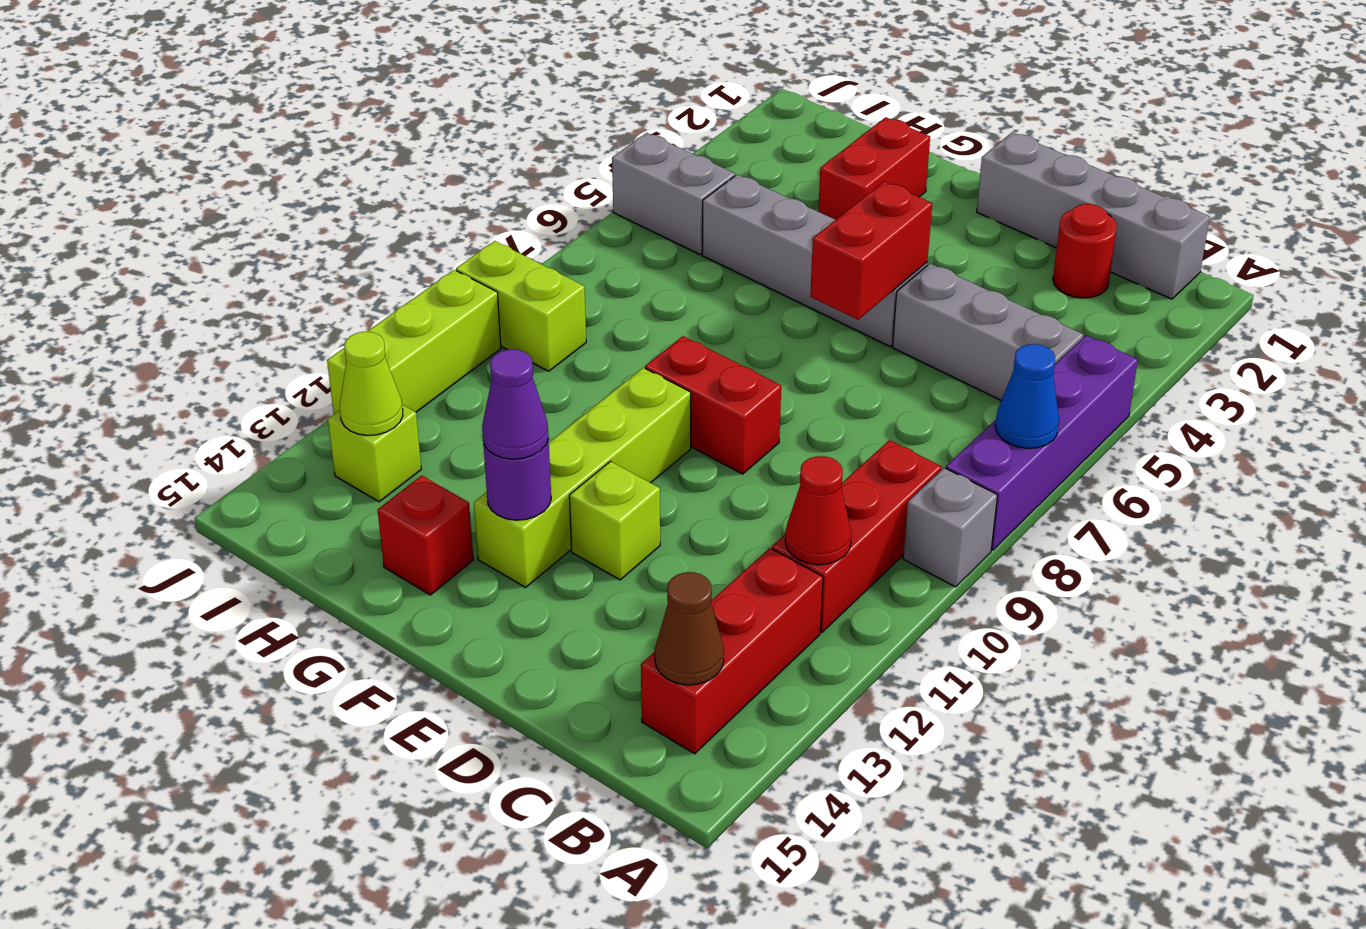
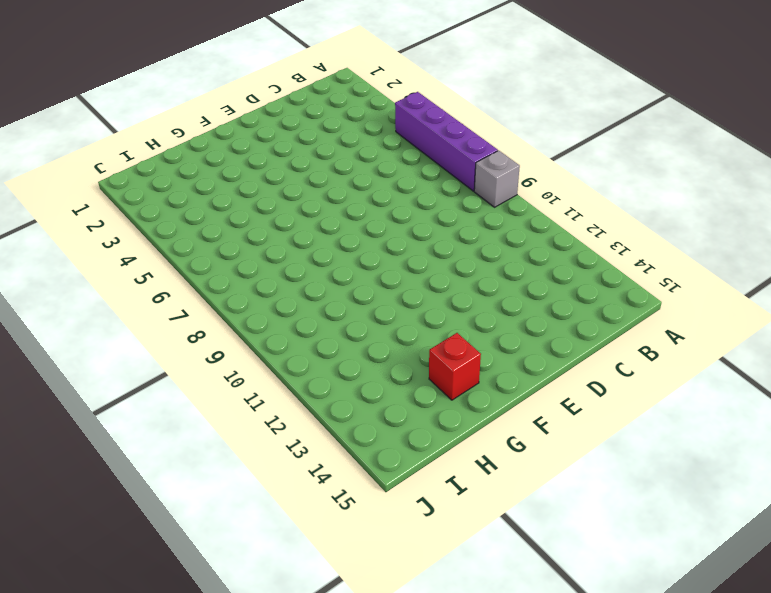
none -> grey brick B1:E1 level 1
none -> grey brick B5:D5 level 1
none -> red brick B9:B11 level 1

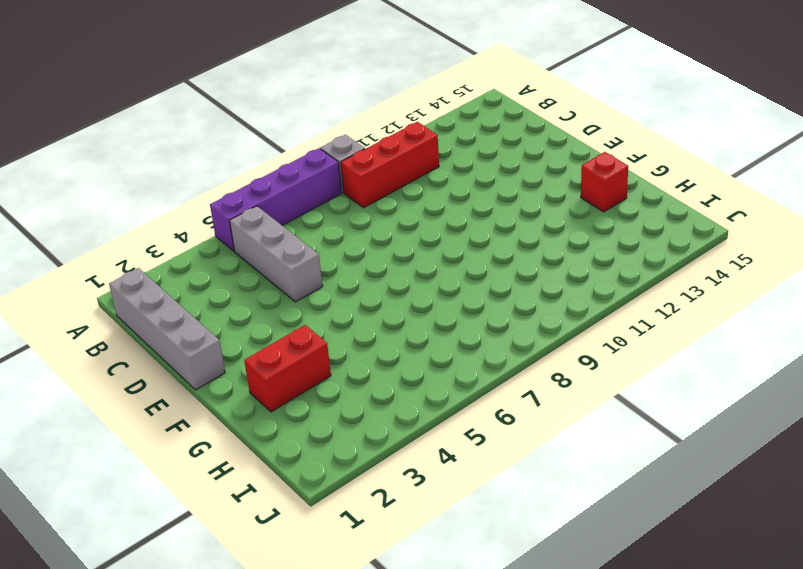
none -> red brick B12:B14 level 1
none -> red round brick C2 level 1
none -> grey brick E5:H5 level 1

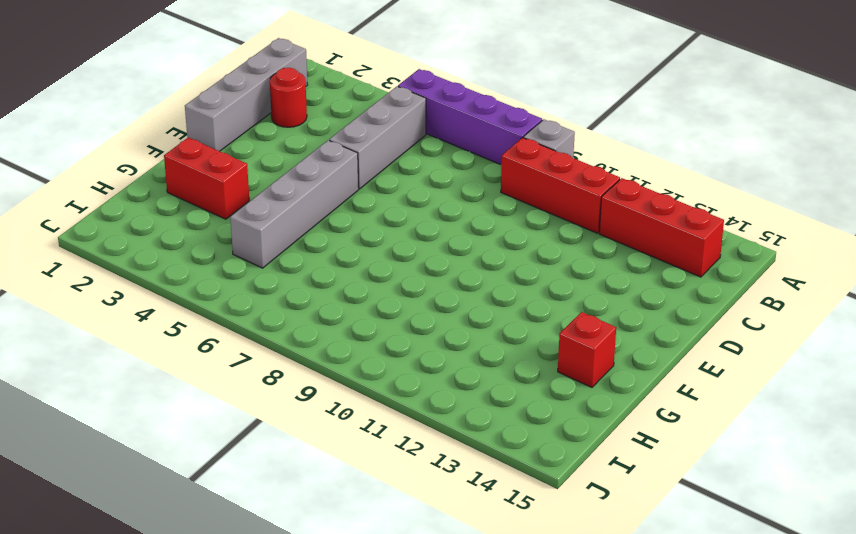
none -> red brick E9:F9 level 1
none -> lime brick E12 level 1
none -> lime brick F10:F13 level 1

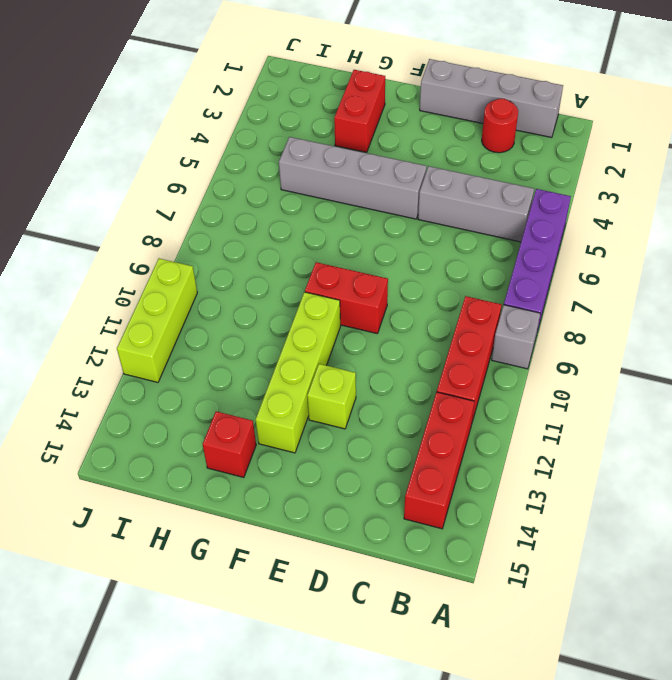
none -> grey brick I5:J5 level 1
none -> lime brick I9:J9 level 1
none -> lime brick I13 level 1

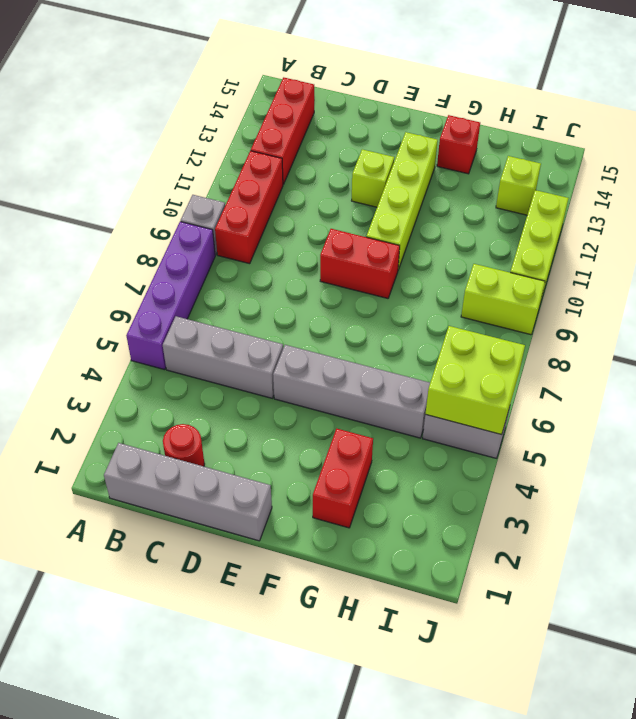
lime brick I5:J6 level 2 -> none
none -> blue cone A7 level 2
none -> red cone B11 level 2
none -> brown cone B14 level 2

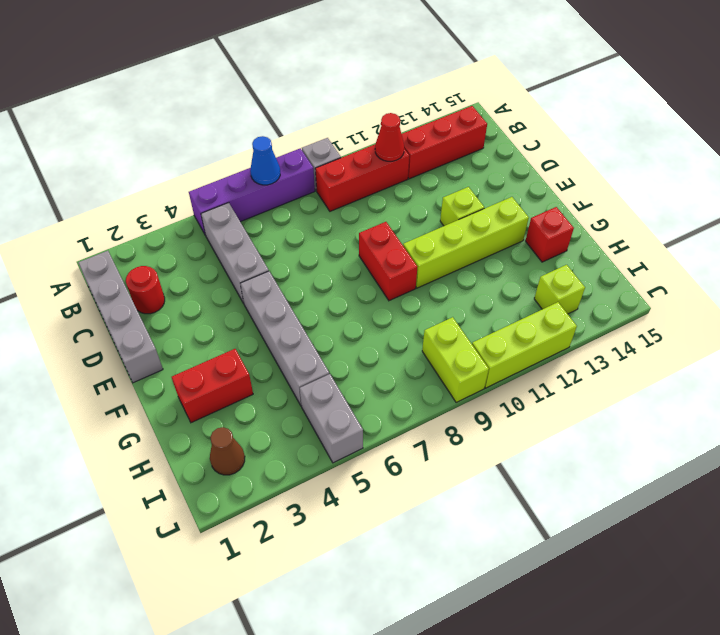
brown cone I2 level 1 -> brown cone B14 level 2
none -> red brick E5:E6 level 2
none -> purple round brick F13 level 2
none -> lime cone I13 level 2

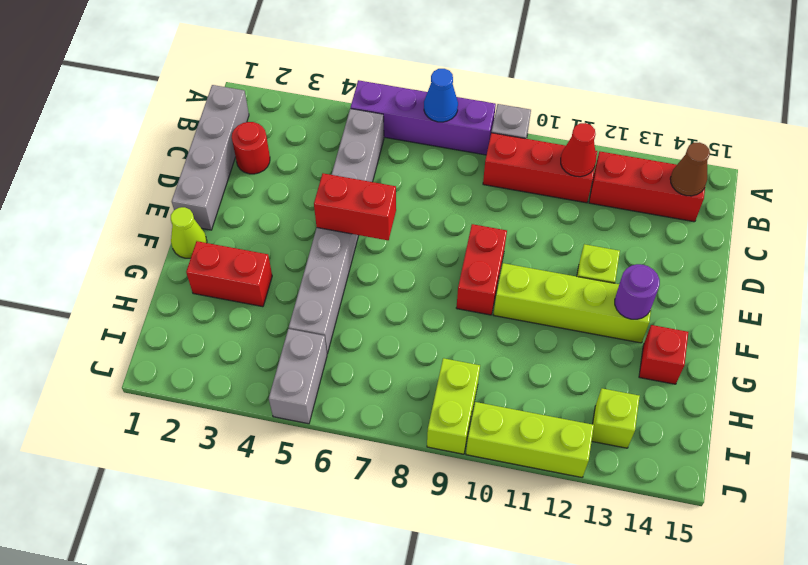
lime cone F1 level 1 -> lime cone I13 level 2
none -> purple cone F13 level 3

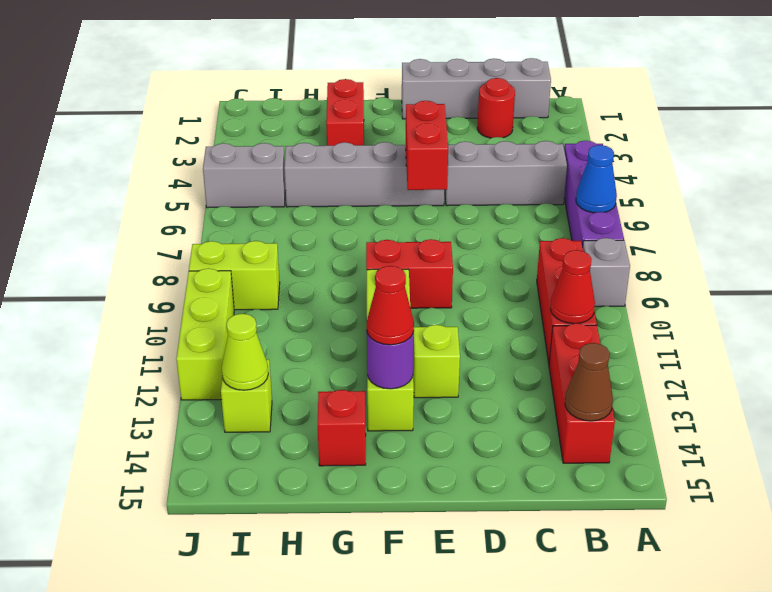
red cone F13 level 3 -> purple cone F13 level 3

